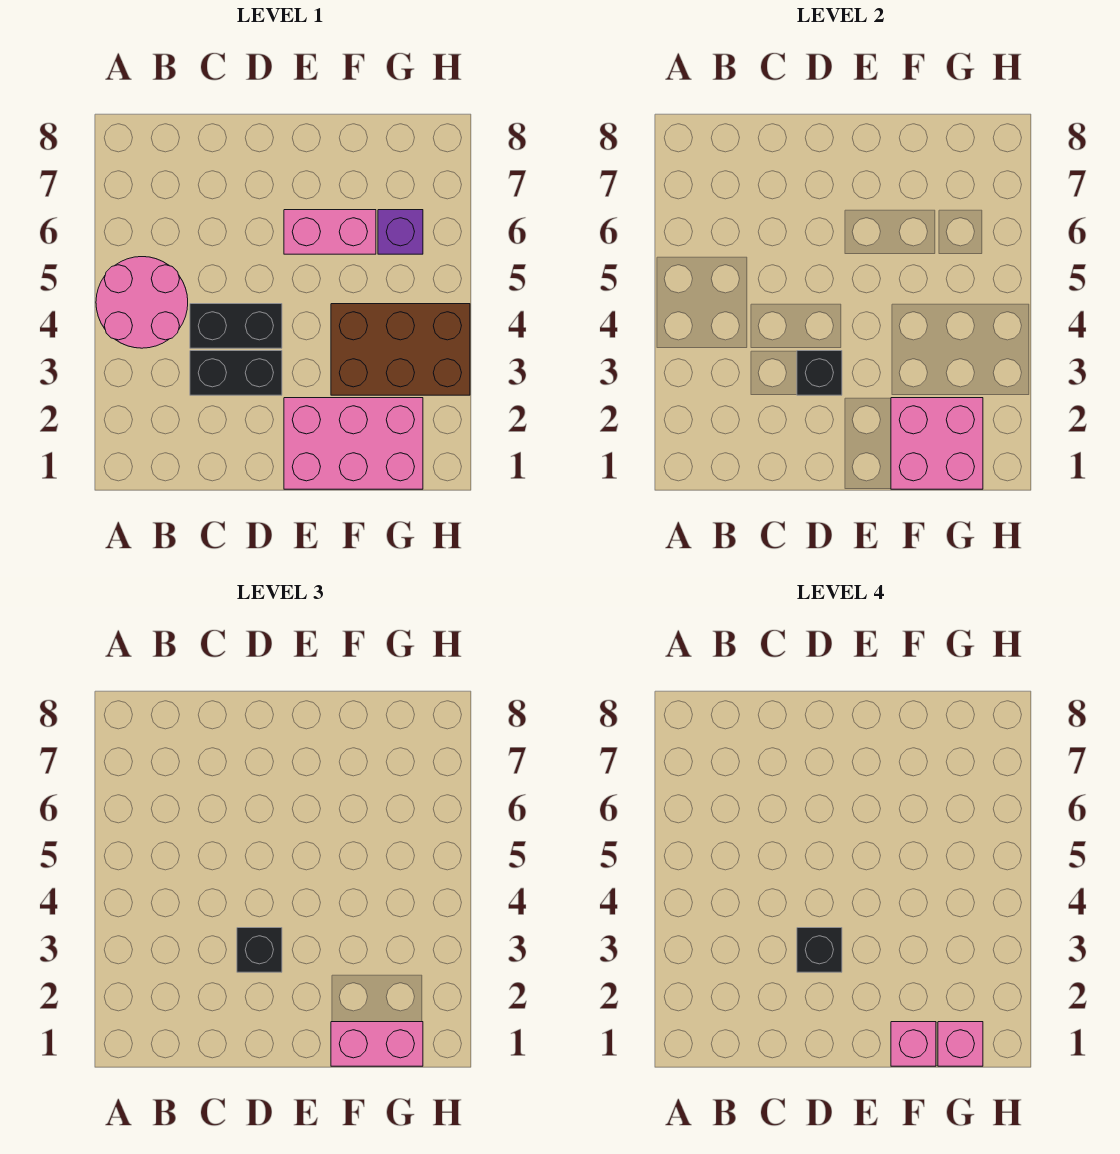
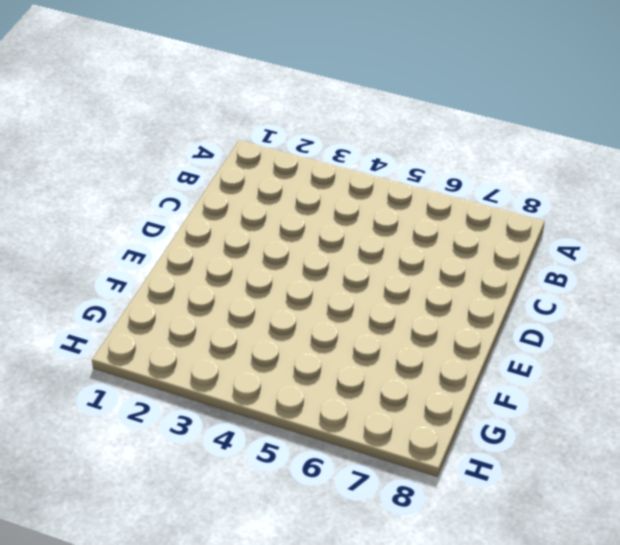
none -> pink round brick A4:B5 level 1
none -> black brick C3:D3 level 1
none -> black brick C4:D4 level 1

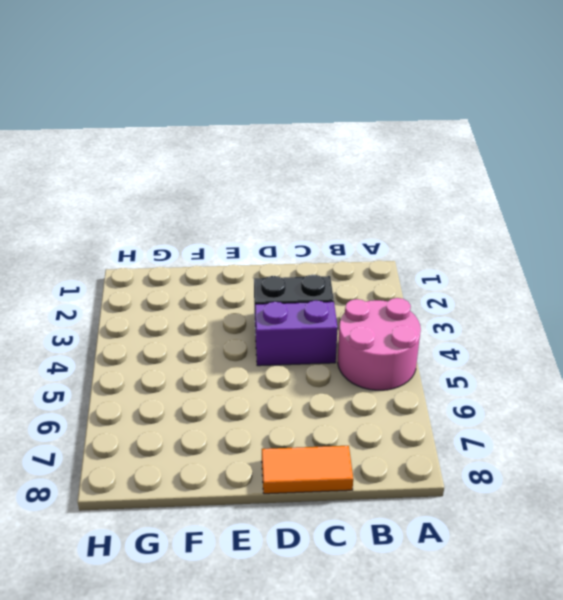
purple brick C4:D4 level 1 -> black brick C4:D4 level 1
orange tile C8:D8 level 1 -> none
none -> pink brick E1:G2 level 1
none -> pink brick E6:F6 level 1
none -> brown brick F3:H4 level 1

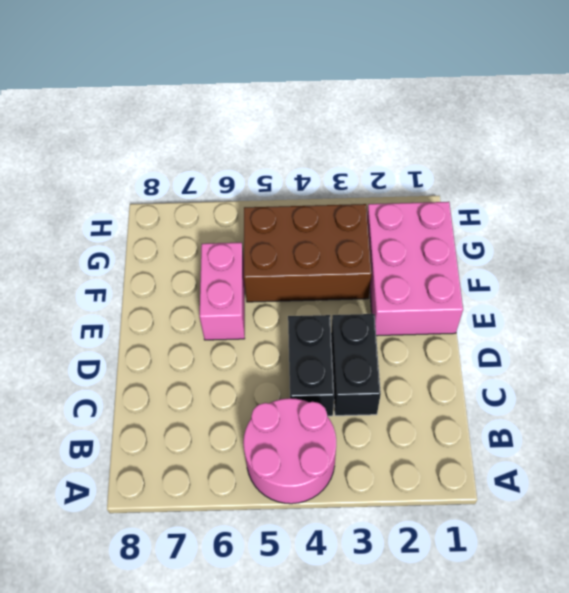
brown brick F3:G5 level 1 -> brown brick F3:H4 level 1
none -> purple brick G6 level 1
none -> black brick D3 level 2
none -> pink brick F1:G2 level 2

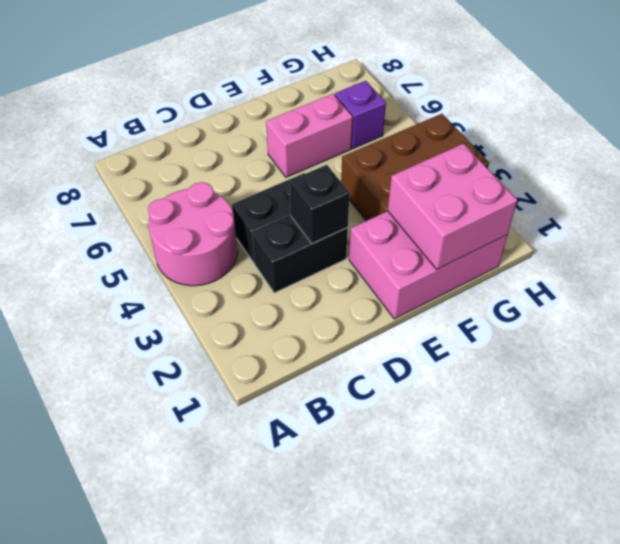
none -> black brick D3 level 3
none -> pink brick F1:G1 level 3
none -> black brick D3 level 4

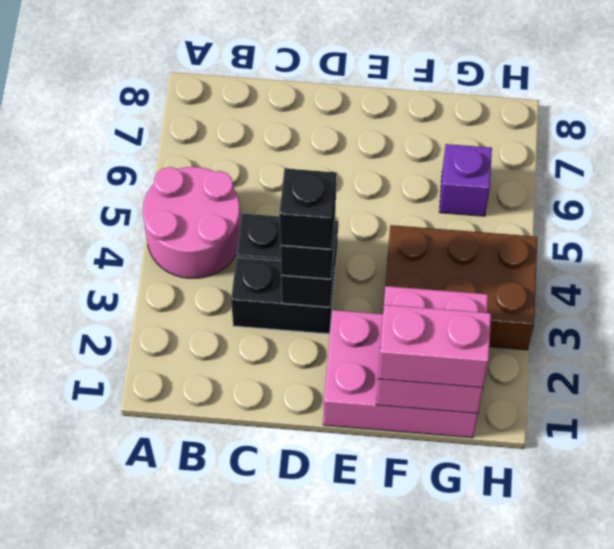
none -> pink brick E6:F6 level 1
none -> pink brick F1 level 4
none -> pink brick G1 level 4

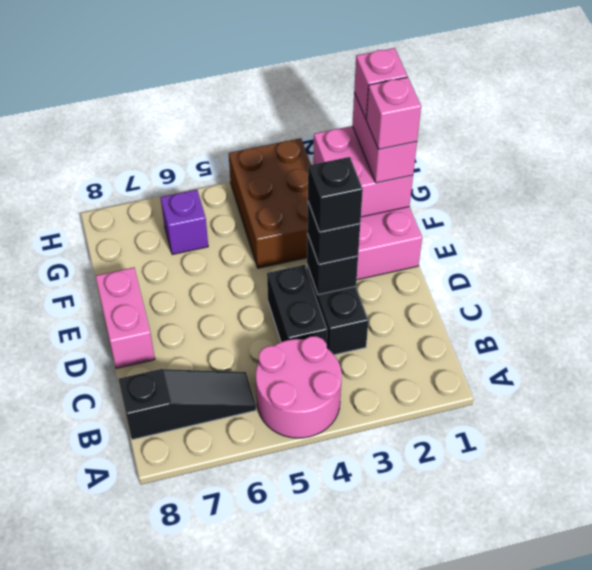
black slope B6:B8 level 1 top 8 -> none
pink brick D8:E8 level 1 -> pink brick E6:F6 level 1

